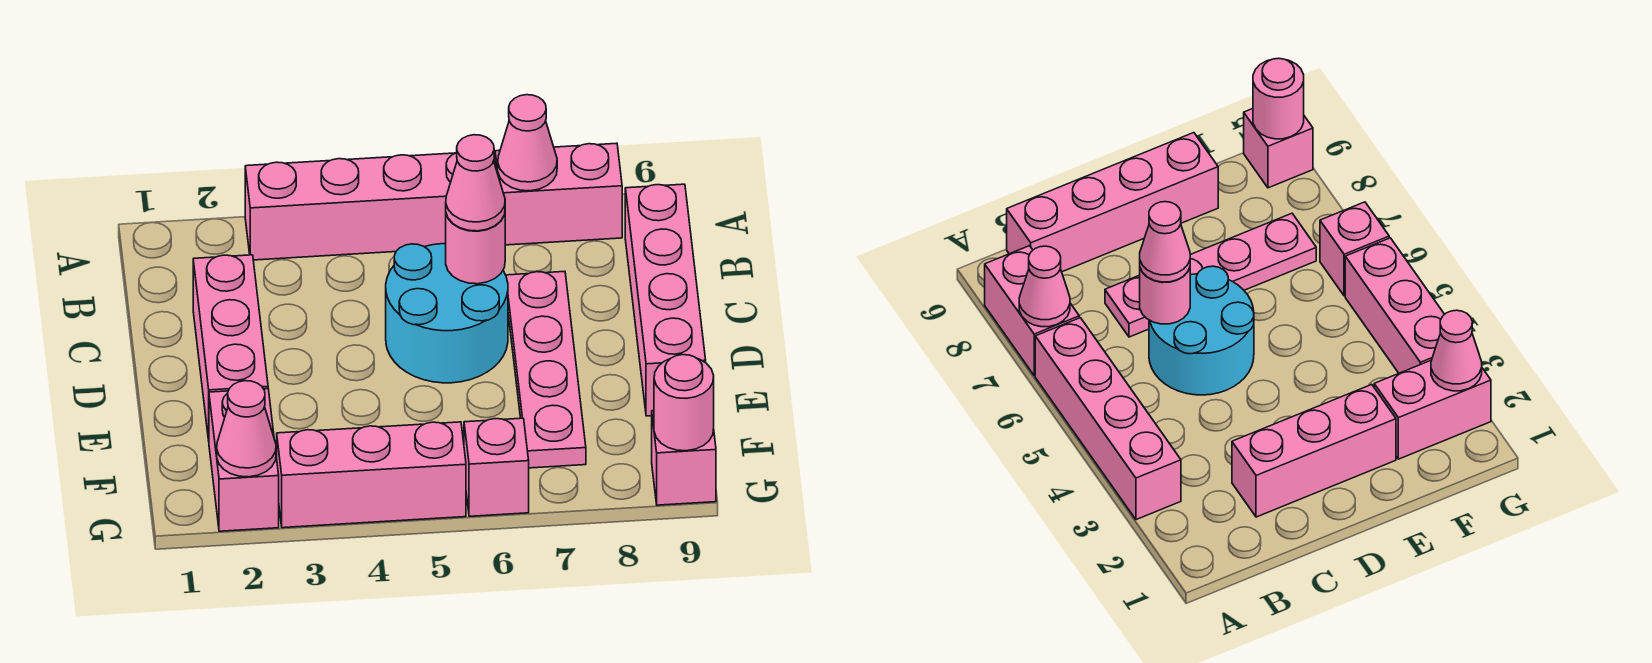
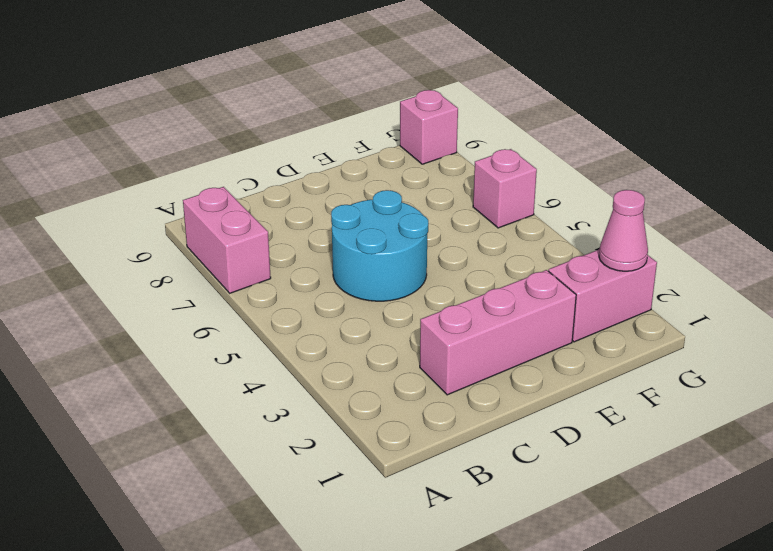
none -> pink brick A3:A6 level 1
none -> pink brick B9:E9 level 1
none -> pink plate C7:F7 level 1

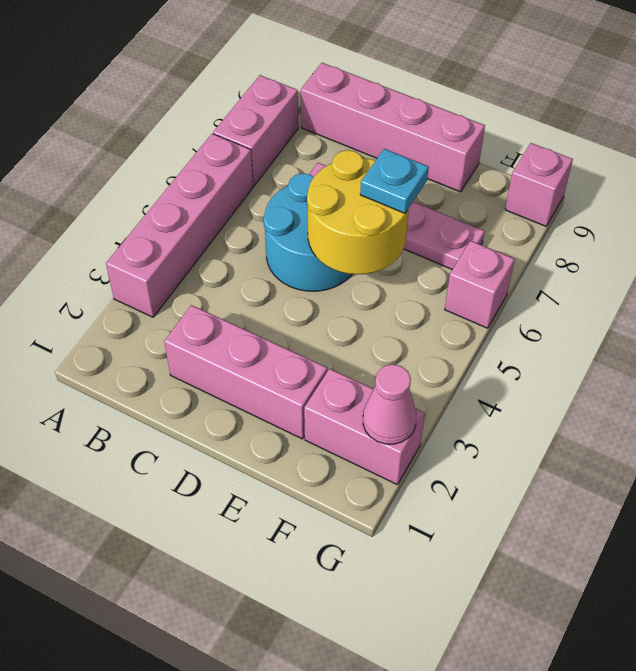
yellow round brick D5:E6 level 2 -> none
cyan plate E6 level 3 -> none
none -> pink brick G3:G5 level 1
none -> pink cone A7 level 2
none -> pink round brick C6 level 2

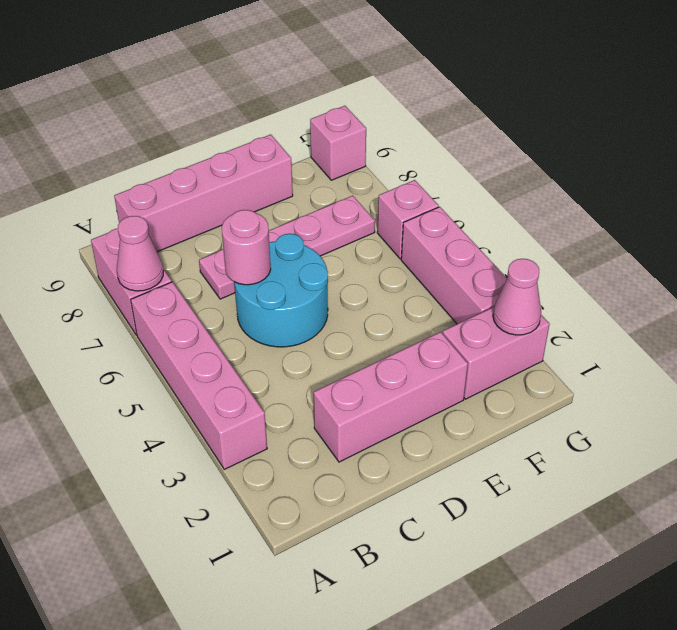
none -> pink round brick G9 level 2
none -> pink cone C6 level 3

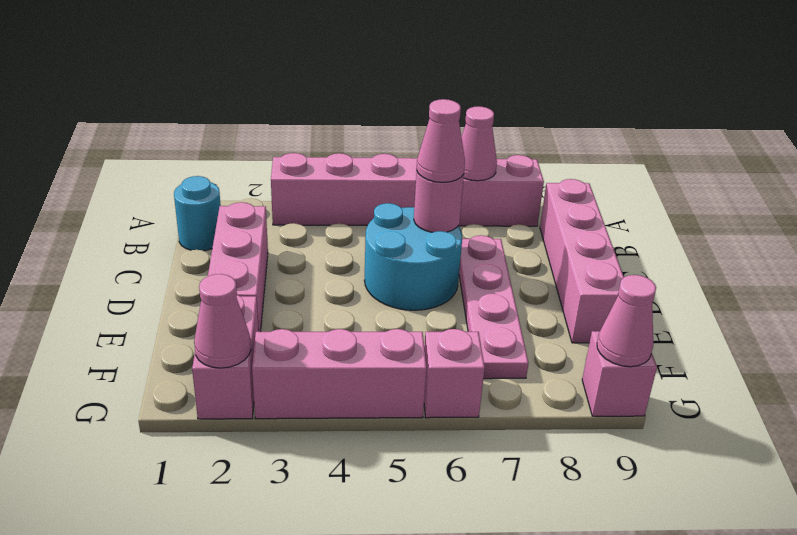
cyan round brick B1 level 1 -> none
pink cone G9 level 2 -> pink round brick G9 level 2

